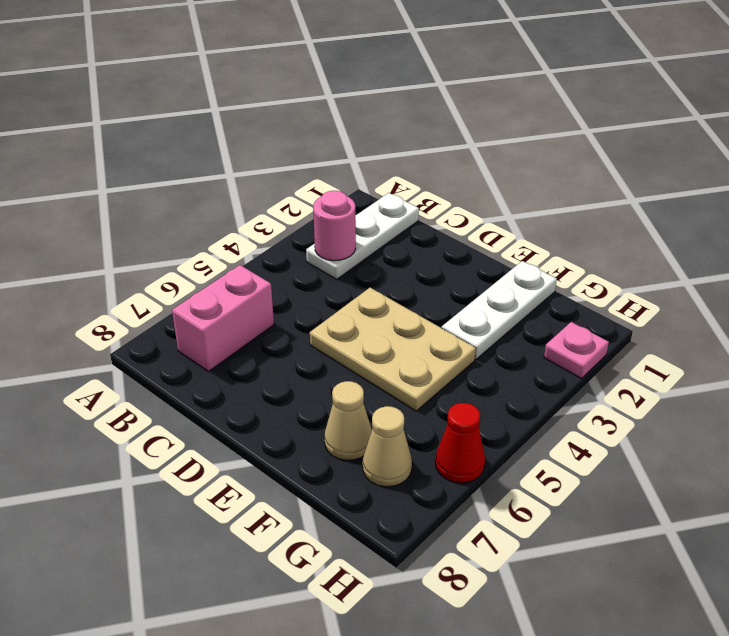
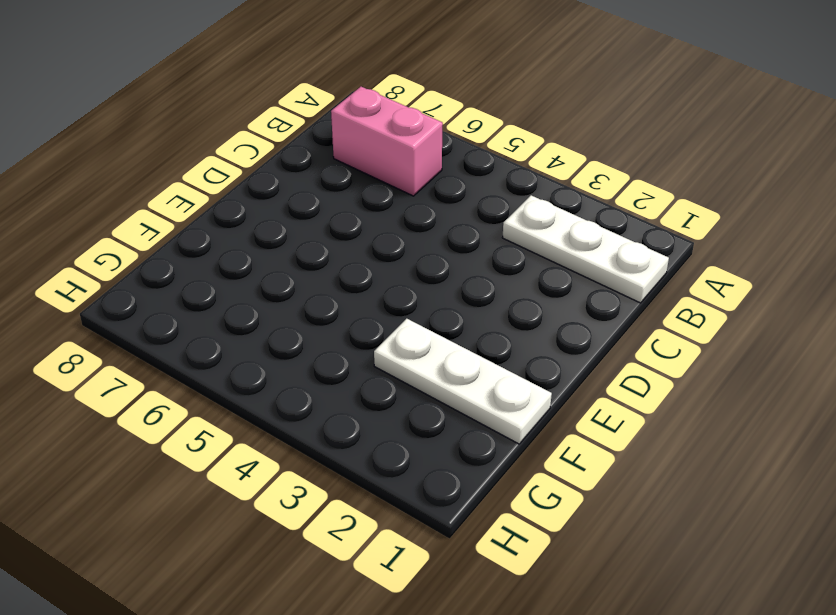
none -> tan plate D4:F5 level 1
none -> tan cone F7 level 1

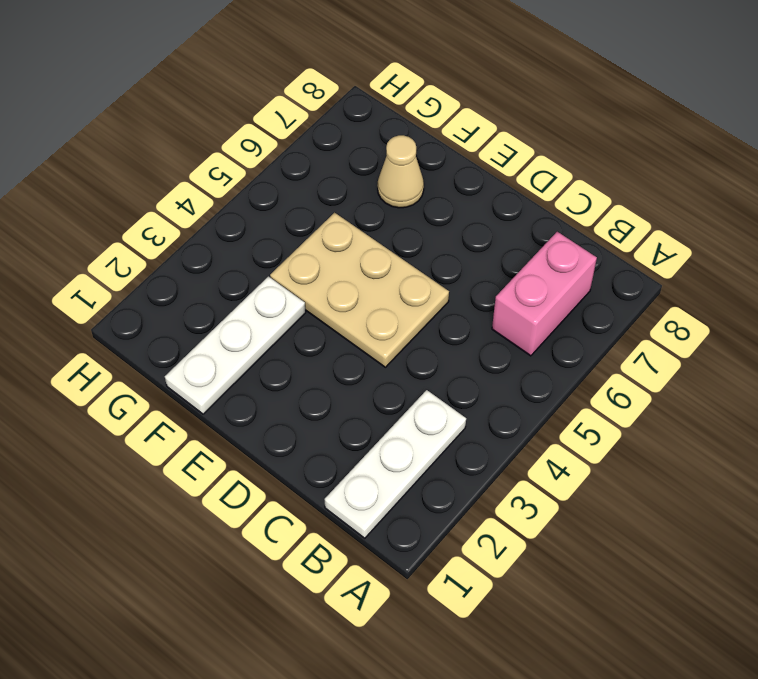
none -> tan cone G7 level 1
none -> pink plate H2 level 1

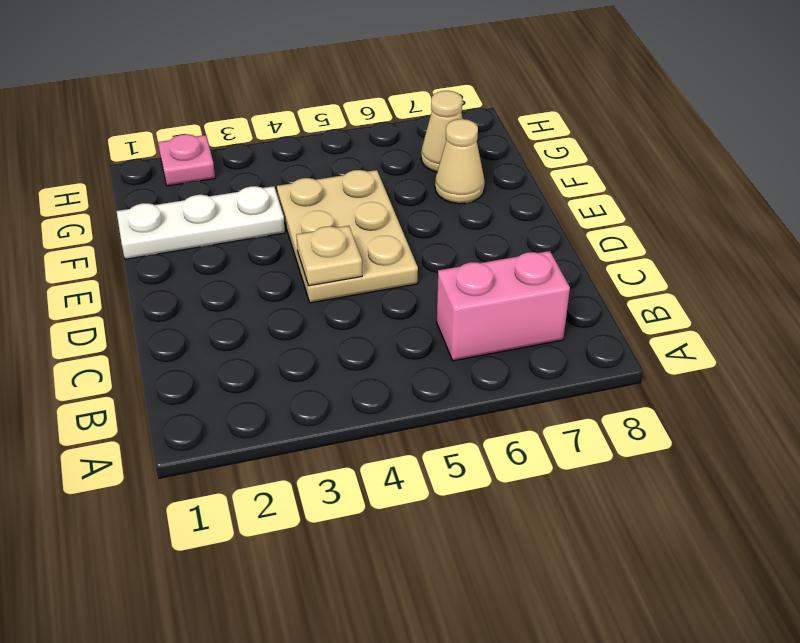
tan plate D4 level 2 -> none
none -> white plate B1:B3 level 1
none -> red cone H6 level 1

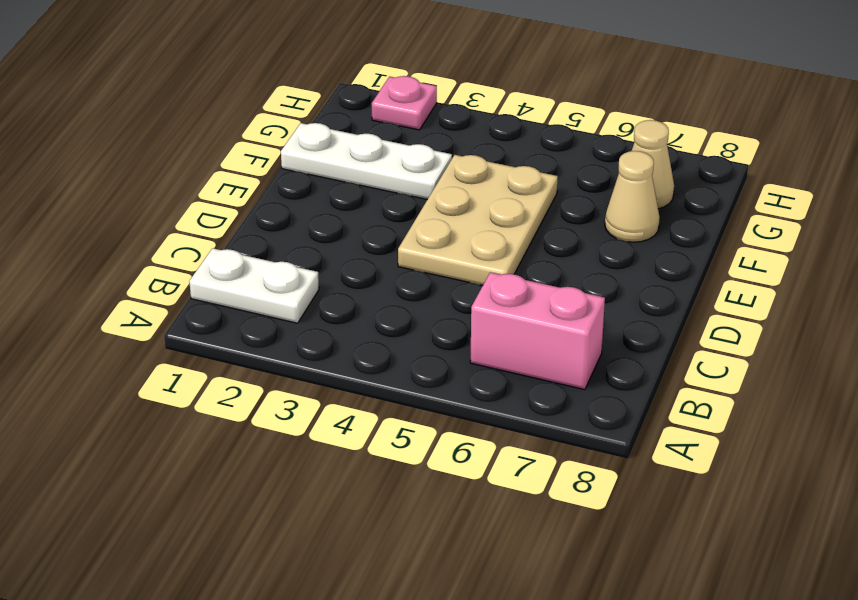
white plate B1:B2 level 1 -> white plate B1:B3 level 1
none -> red cone H6 level 1
none -> pink round brick B3 level 2

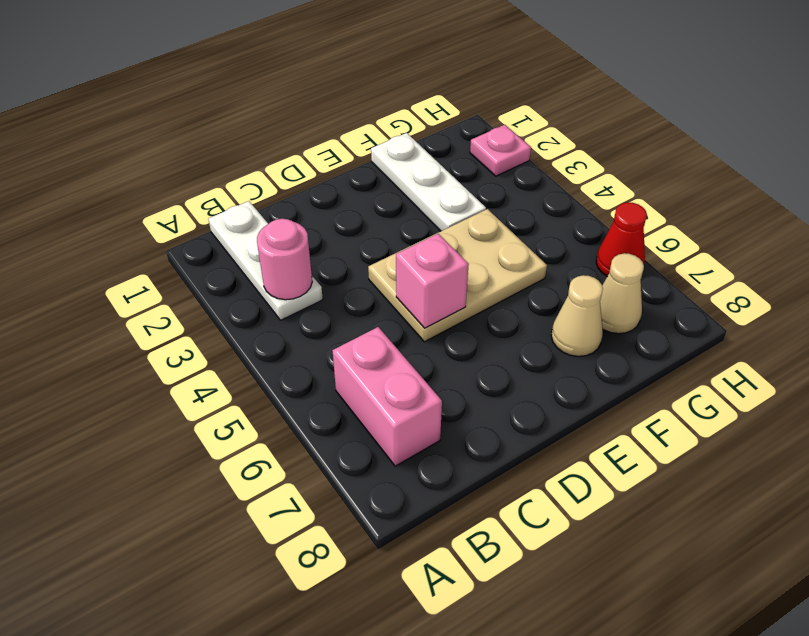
pink brick D5 level 2 -> none

